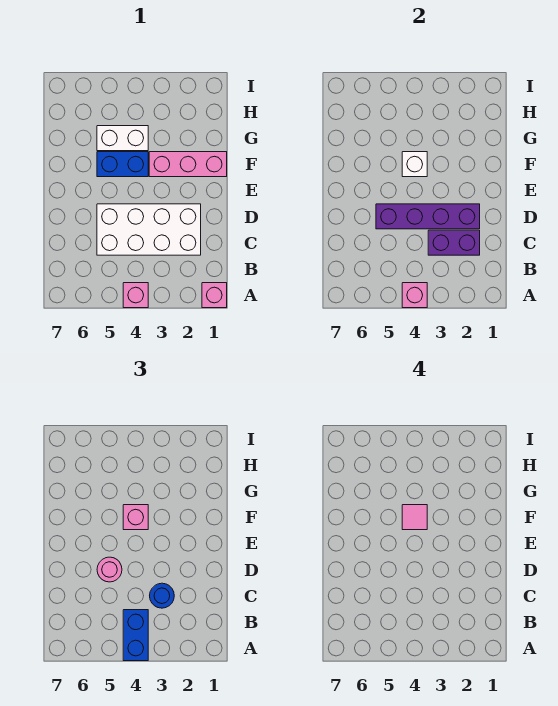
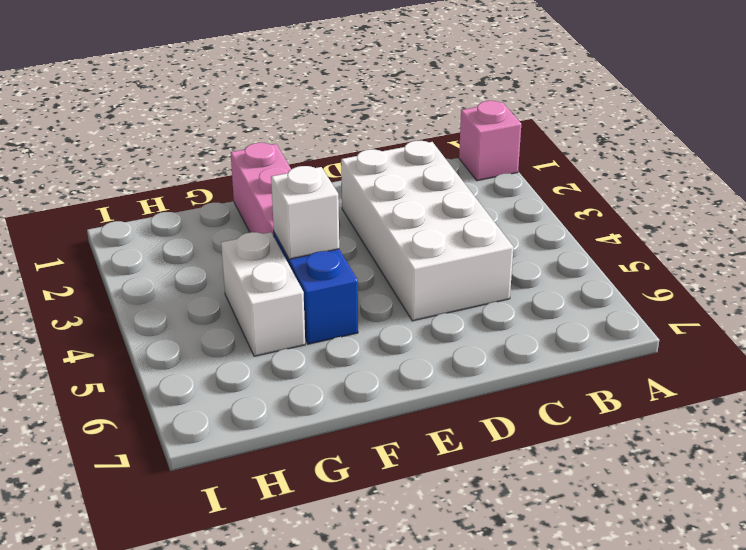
none -> pink brick A4 level 1
none -> pink brick A4 level 2
none -> purple brick C2:C3 level 2

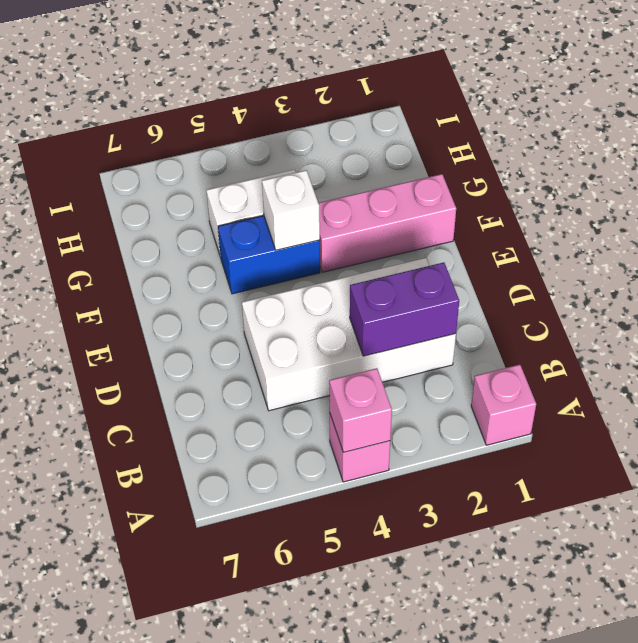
none -> purple brick D2:D5 level 2
none -> blue brick A4:B4 level 3
none -> blue round brick C3 level 3

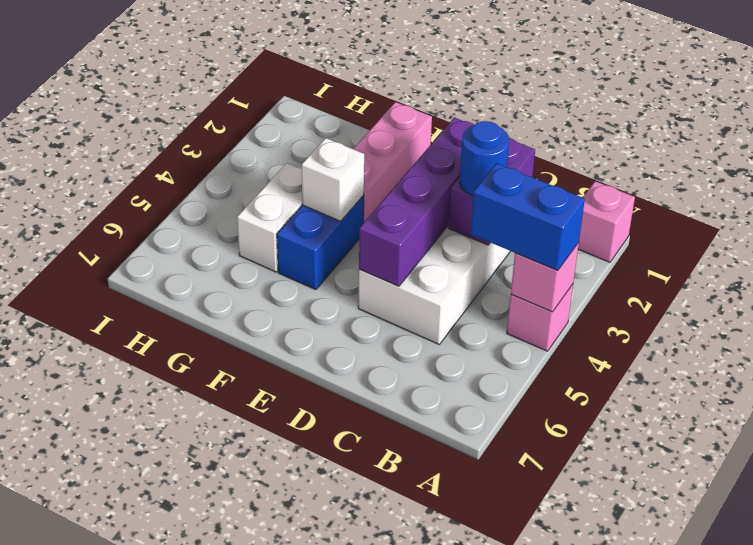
none -> pink round brick D5 level 3
none -> pink brick F4 level 3
none -> pink tile F4 level 4

